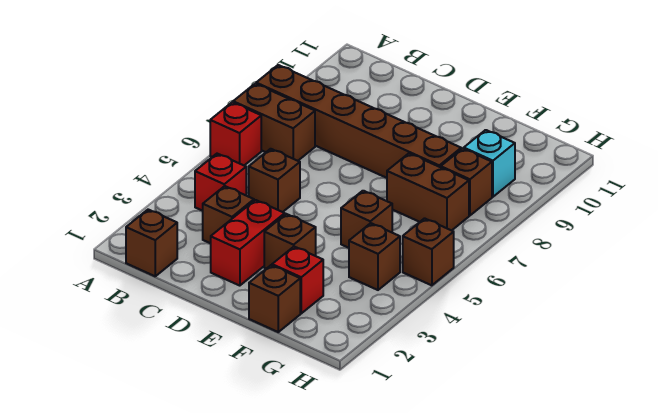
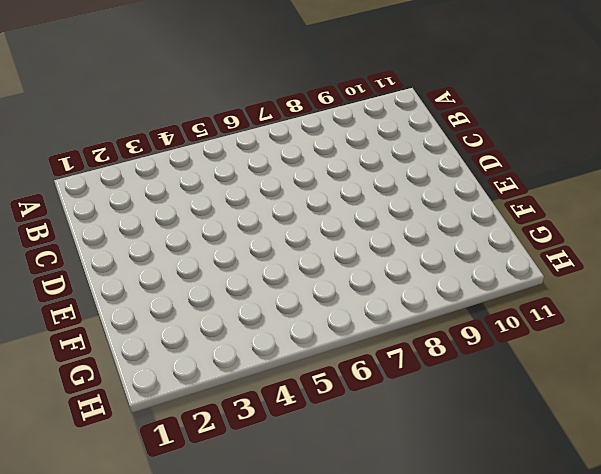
none -> red brick A6 level 1
none -> brown brick A7:B7 level 1
none -> brown brick A8:F8 level 1

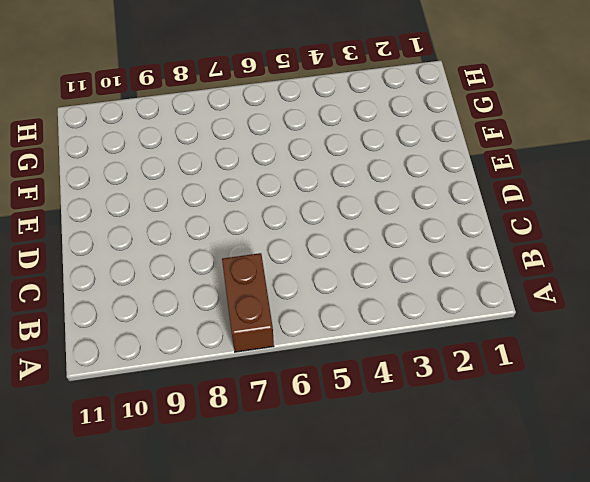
none -> red brick A6 level 1
none -> brown brick A8:F8 level 1
none -> brown brick B1 level 1

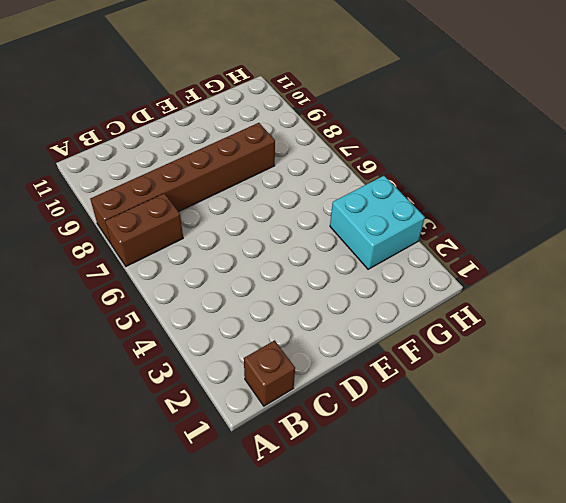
cyan brick G3:H4 level 1 -> brown brick G4 level 1
none -> red brick A6 level 1
none -> red brick B4 level 1
none -> brown brick C3 level 1

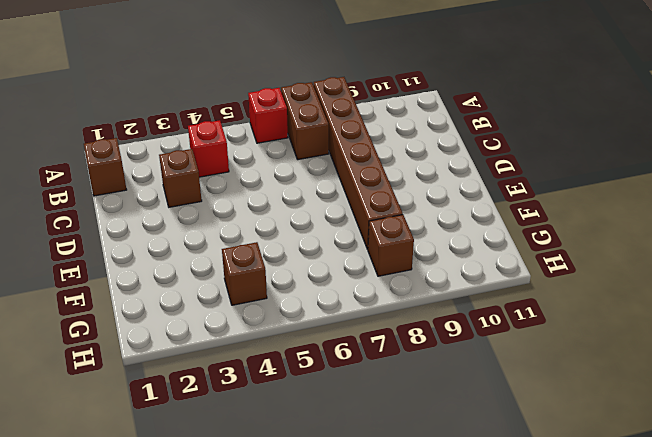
none -> brown brick C5 level 1
none -> red brick D2:D3 level 1
none -> brown brick E3 level 1

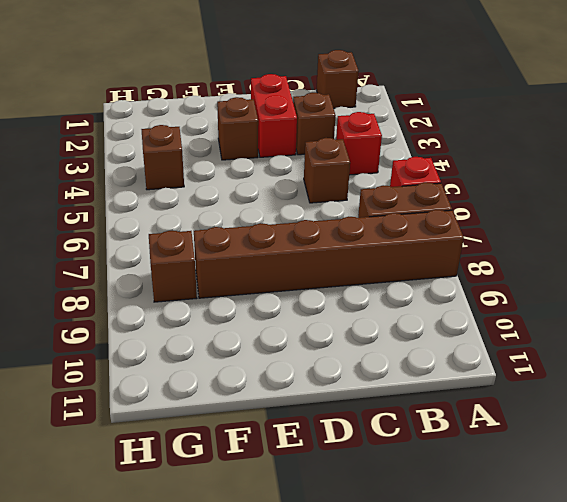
none -> brown brick F1 level 1
none -> red brick F2 level 1
none -> brown brick F5 level 1

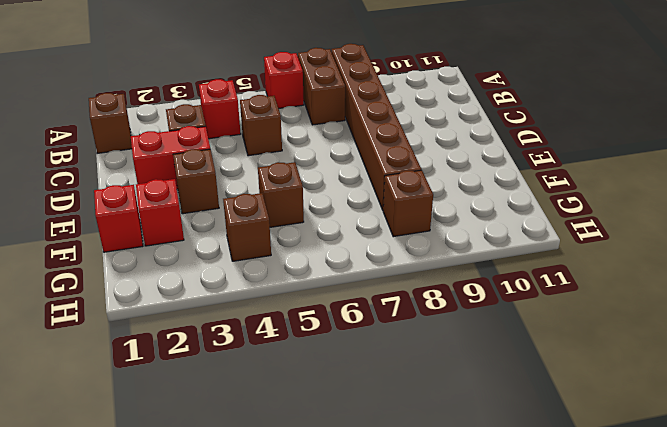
red brick F1 level 1 -> brown brick F1 level 1
none -> brown brick F7:G7 level 1
none -> cyan brick G9 level 1
none -> brown brick H5 level 1

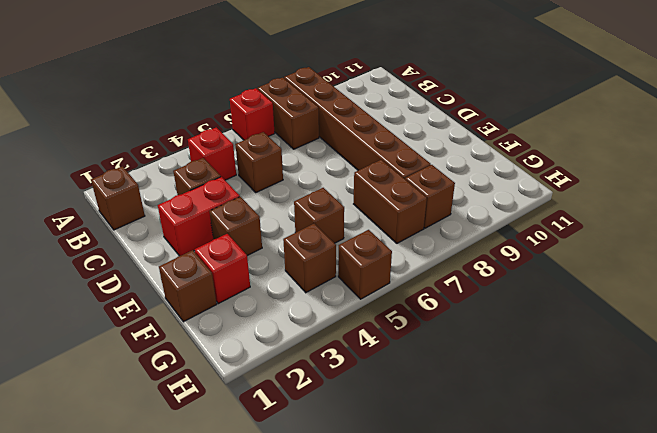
none -> cyan brick G9 level 1

